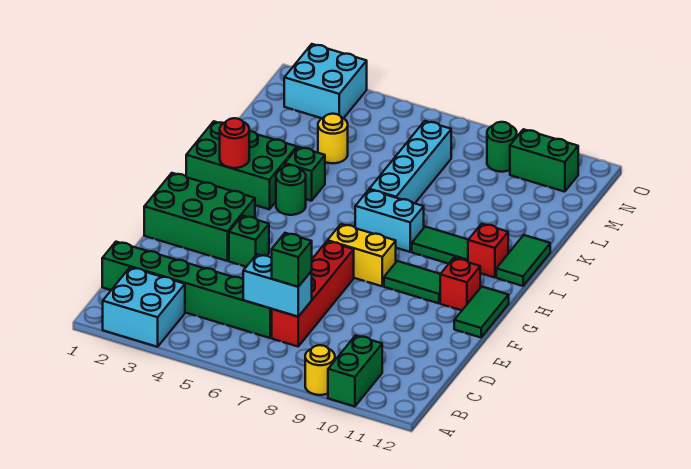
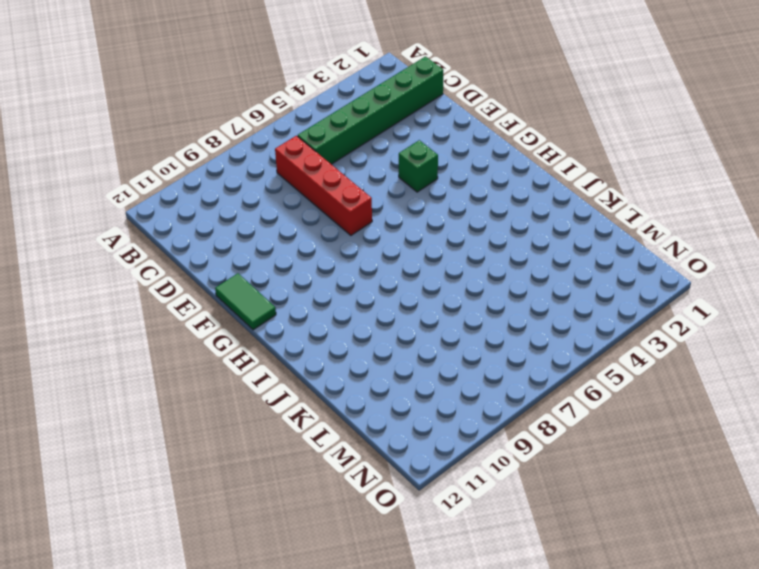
none -> cyan brick A2:B3 level 1
none -> yellow round brick A9 level 1
none -> green brick A10:B10 level 1

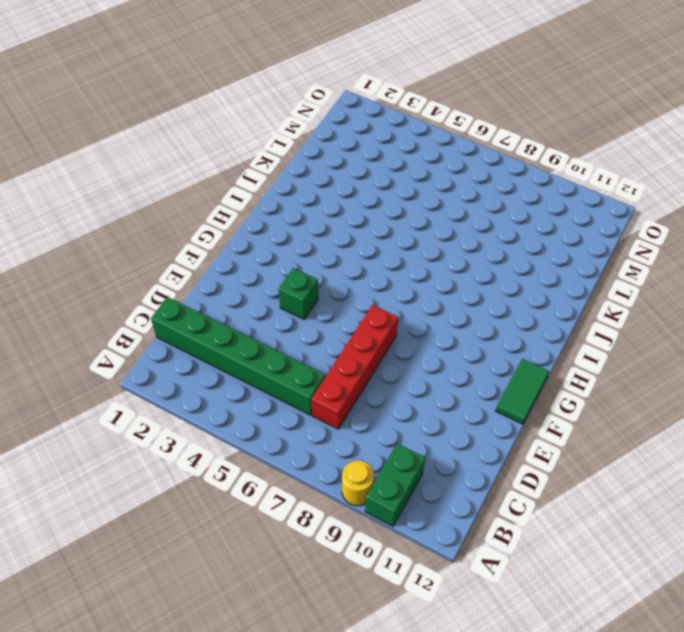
none -> cyan brick A2:B3 level 1
none -> green brick F1:G3 level 1
none -> yellow brick G7:G8 level 1

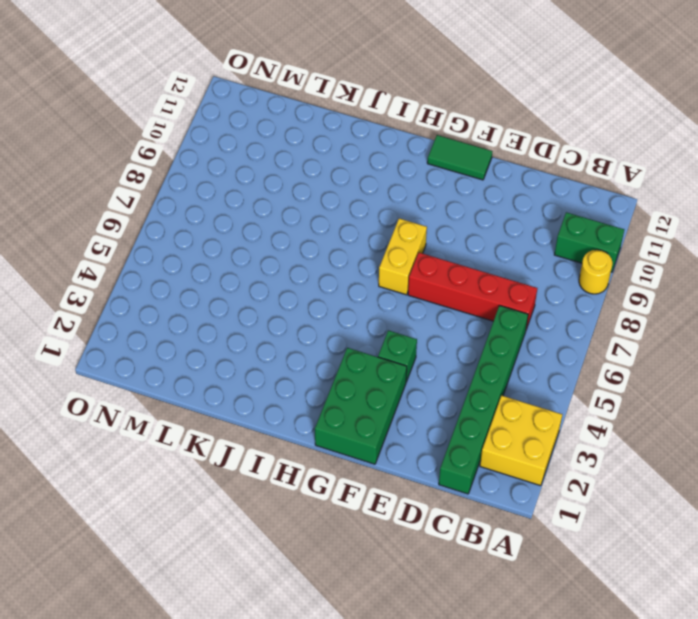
yellow brick A2:B3 level 1 -> cyan brick A2:B3 level 1
none -> green tile G9:G10 level 1
none -> red brick G11 level 1
none -> green brick I1:J3 level 1

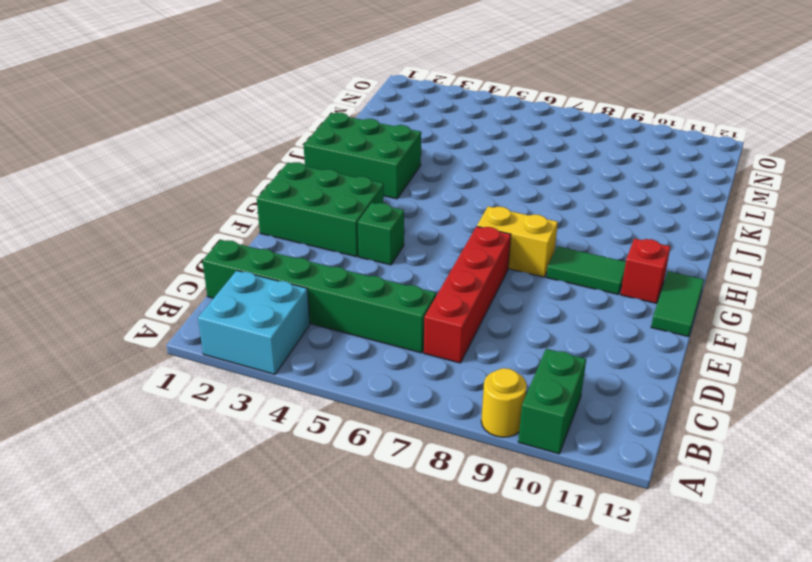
none -> green round brick I4 level 1
none -> cyan brick I7:I8 level 1
none -> green tile I9:I10 level 1

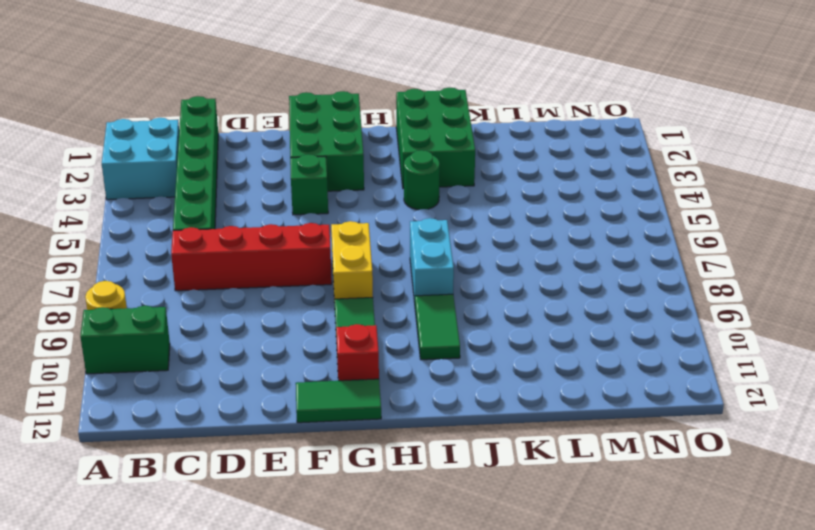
none -> red brick I11 level 1
none -> green tile I12:J12 level 1
none -> green brick J4 level 1

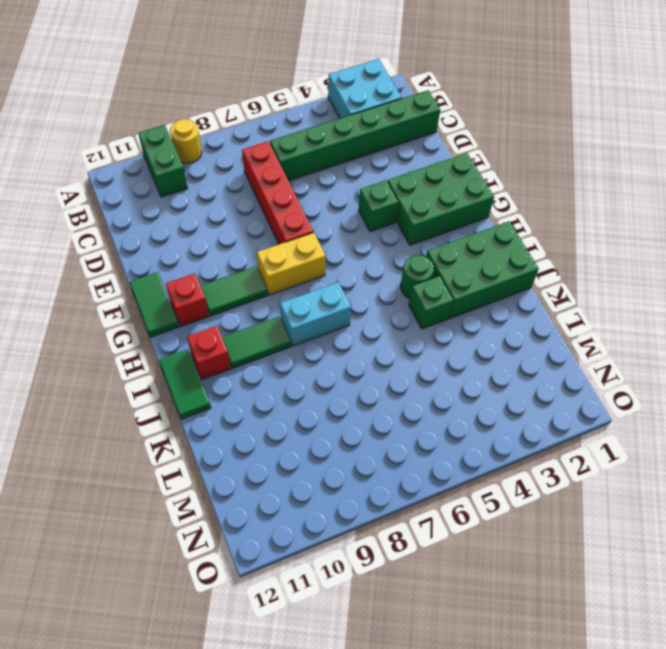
none -> cyan brick J7:M7 level 1
none -> yellow round brick L4 level 1
none -> cyan brick N2:O3 level 1

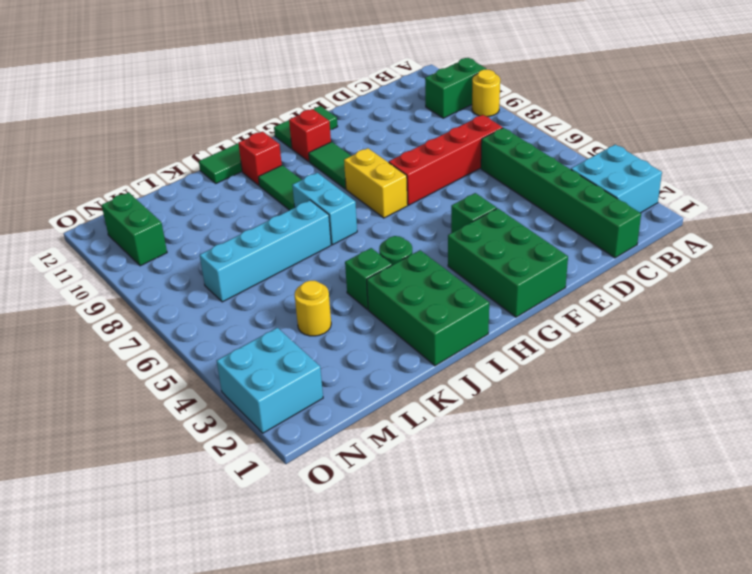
none -> green round brick N9 level 1
none -> cyan brick C6:C7 level 2
none -> red round brick I2 level 2

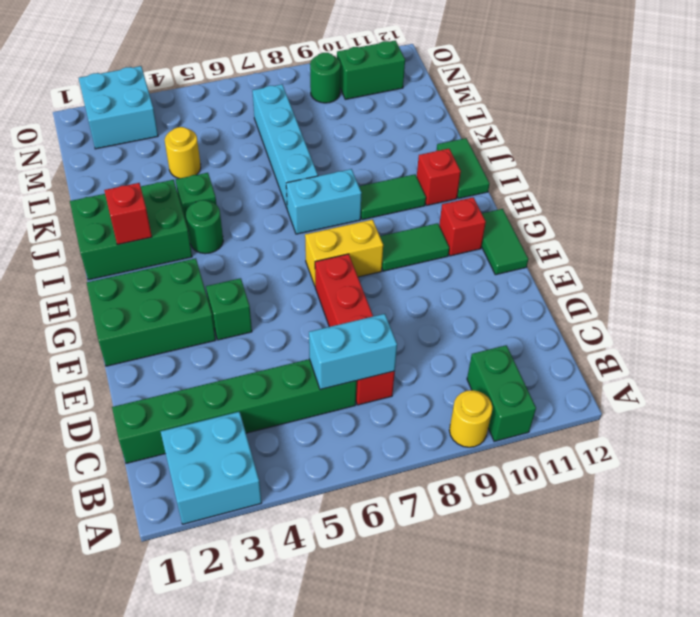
red brick I2 level 2 -> red round brick I2 level 2
none -> green brick C7 level 3

